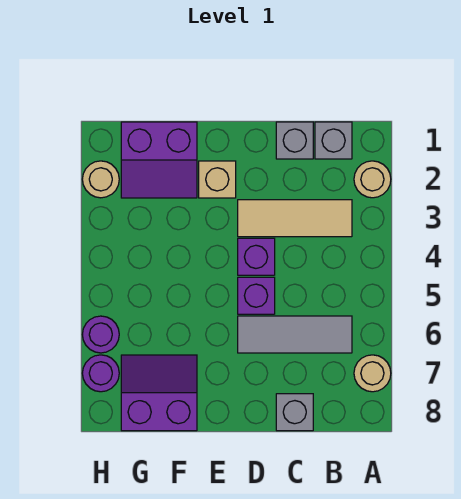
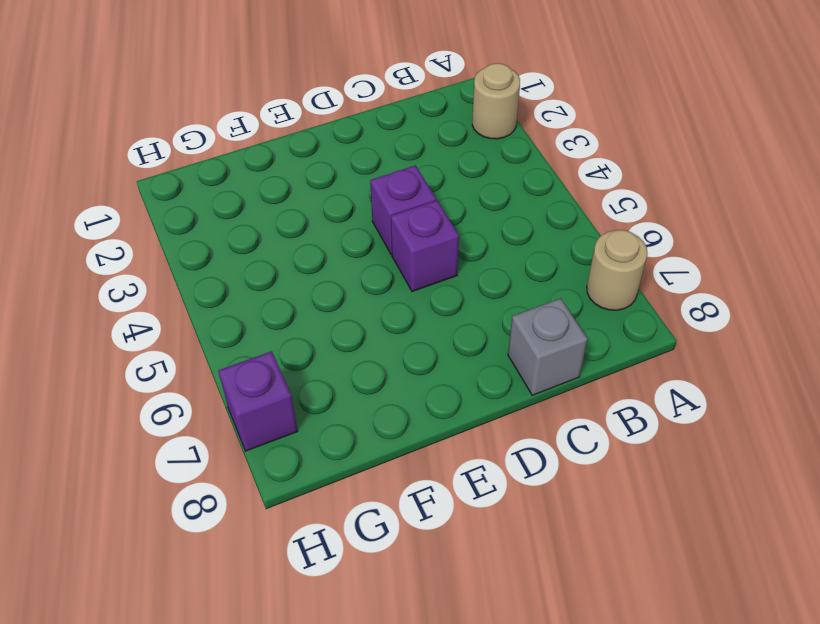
purple brick H7 level 1 -> purple round brick H7 level 1
none -> grey brick B1 level 1
none -> tan tile B3:D3 level 1
none -> grey tile B6:D6 level 1

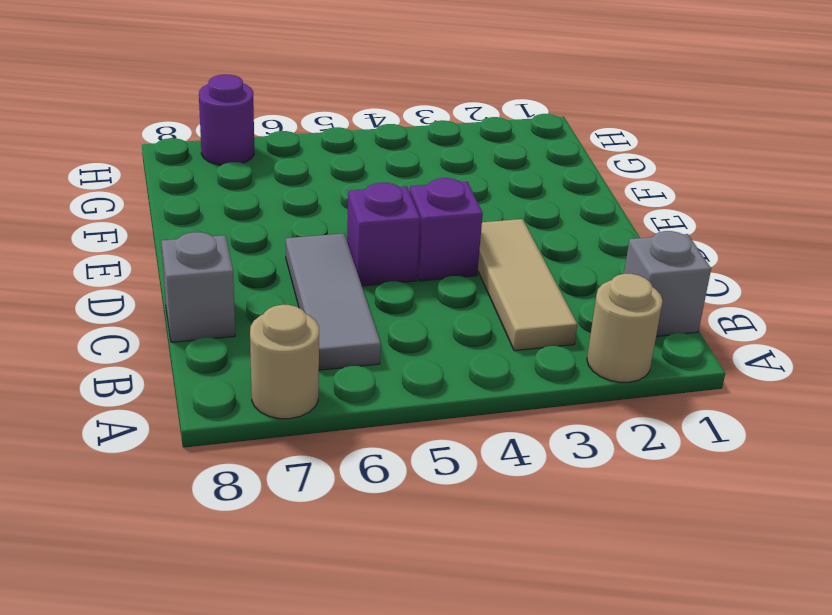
none -> grey brick C1 level 1
none -> tan brick E2 level 1
none -> purple slope F1:G2 level 1 top 1

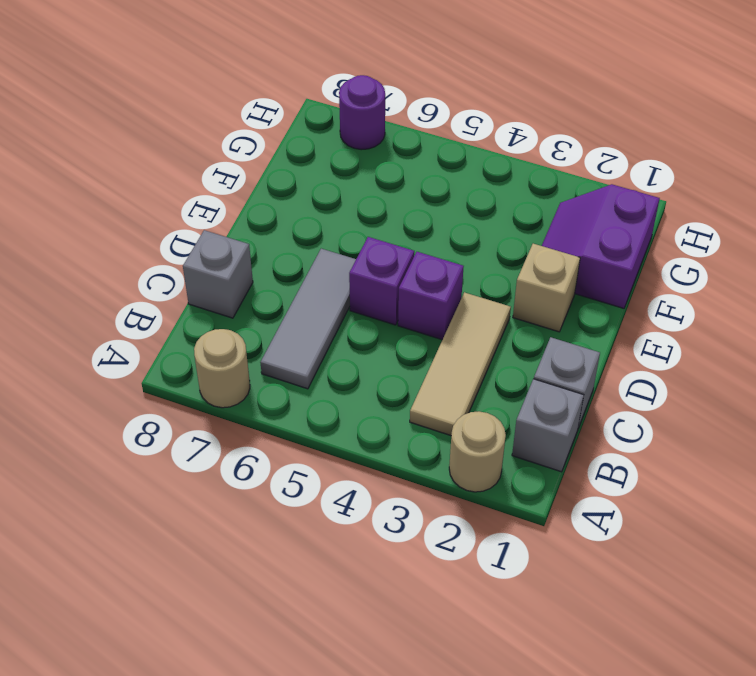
none -> purple slope F7:G8 level 1 top 8
none -> tan round brick H2 level 1
none -> purple round brick H6 level 1

